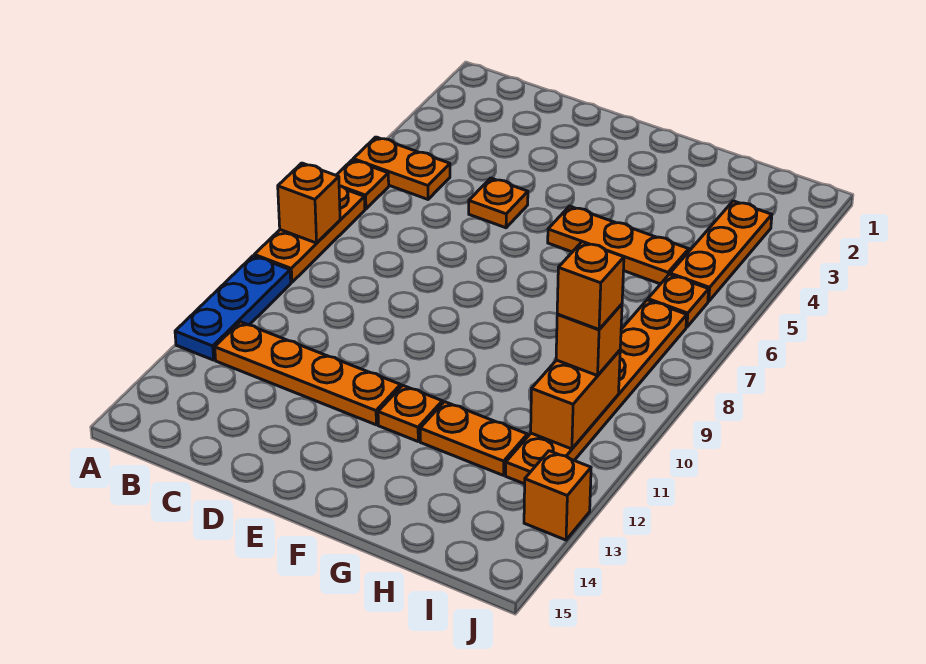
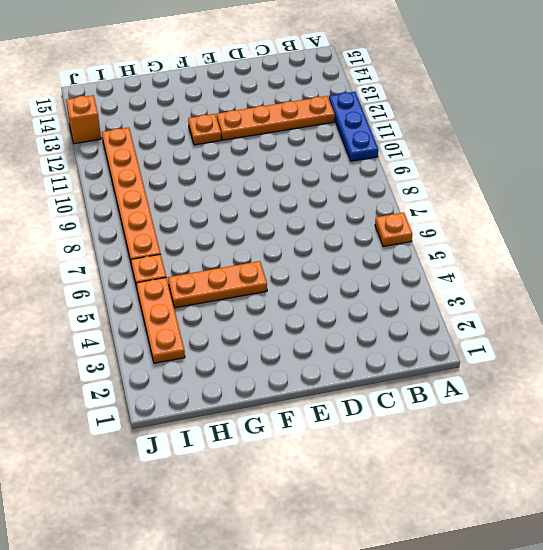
none -> orange plate A5:B5 level 1
none -> orange plate A7:A9 level 1
none -> orange plate D5 level 1

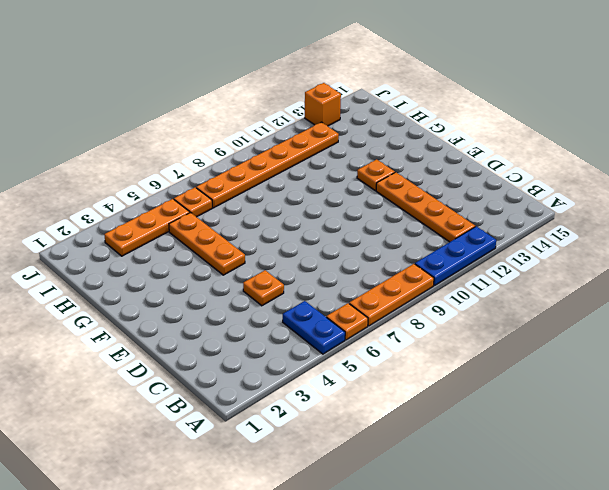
blue plate A5:B5 level 1 -> orange plate A5:B5 level 1
none -> orange plate G12:H12 level 1
none -> orange brick A8 level 2
none -> orange brick I10:I11 level 2

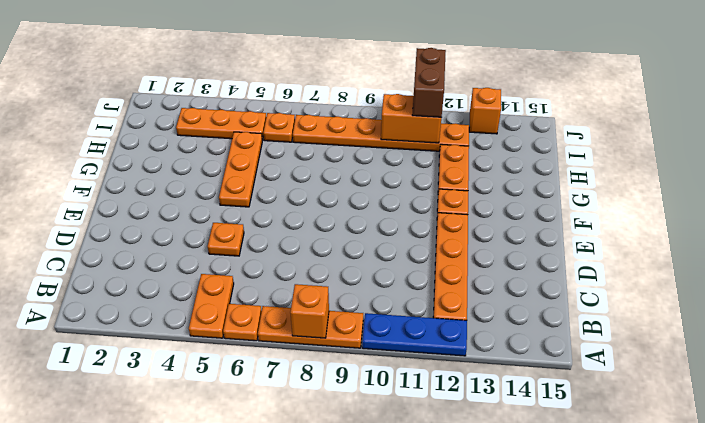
brown brick I11:J11 level 3 -> none
none -> orange brick I10 level 3
none -> orange brick I10 level 4

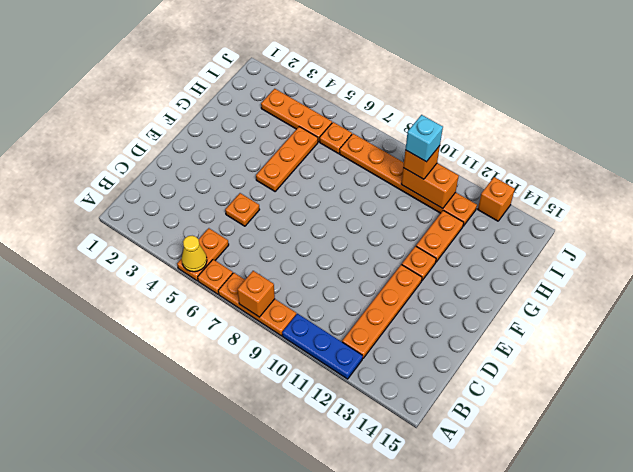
yellow cone A5 level 2 -> none
cyan brick I10 level 4 -> orange brick I10 level 4

